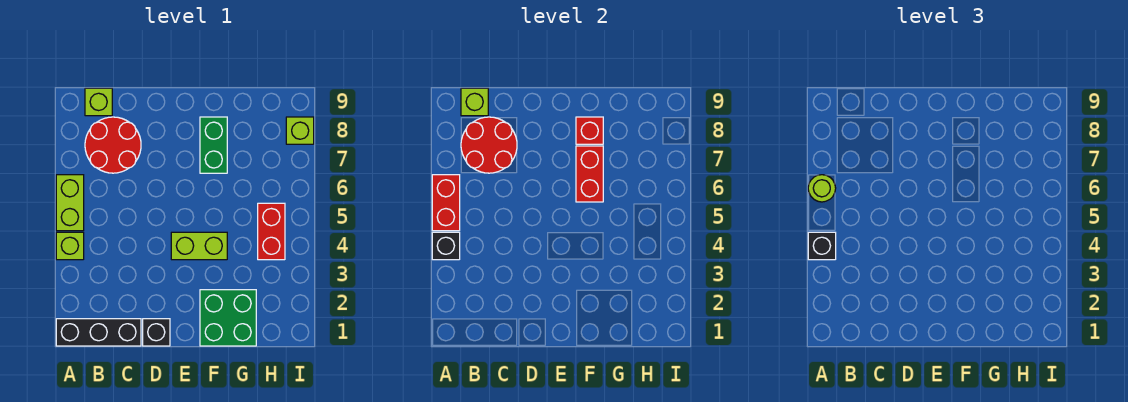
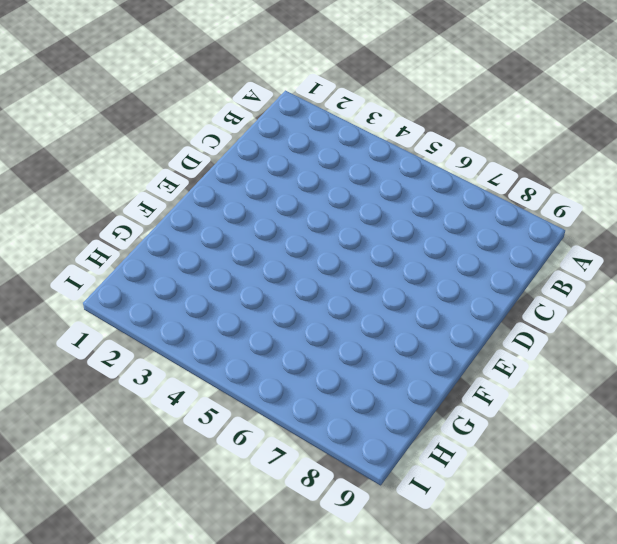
none -> black brick A1:C1 level 1
none -> lime brick A4 level 1
none -> lime brick A5:A6 level 1

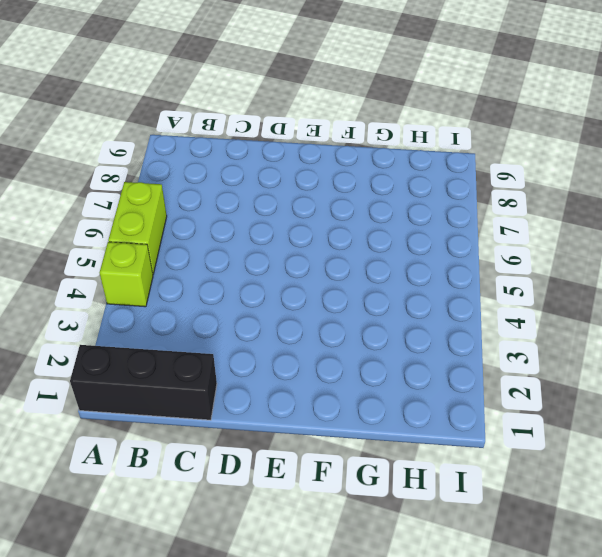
none -> red round brick B7:C8 level 1
none -> lime brick B9 level 1
none -> black brick D1 level 1

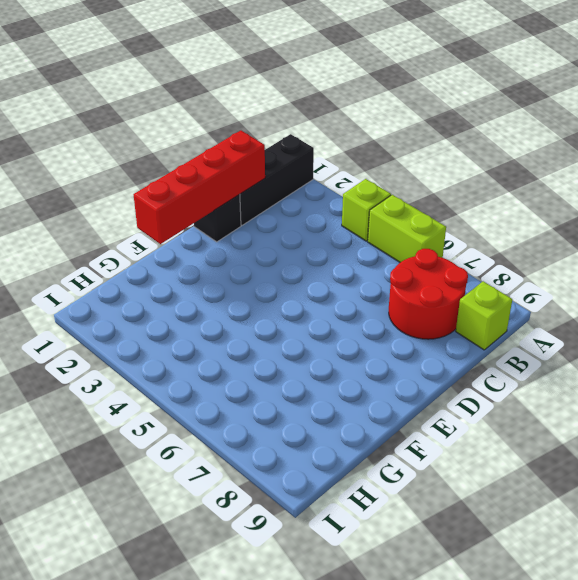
red brick C1:F1 level 2 -> none
none -> lime brick E4:F4 level 1
none -> green brick F1:G2 level 1
none -> green brick F7:F8 level 1

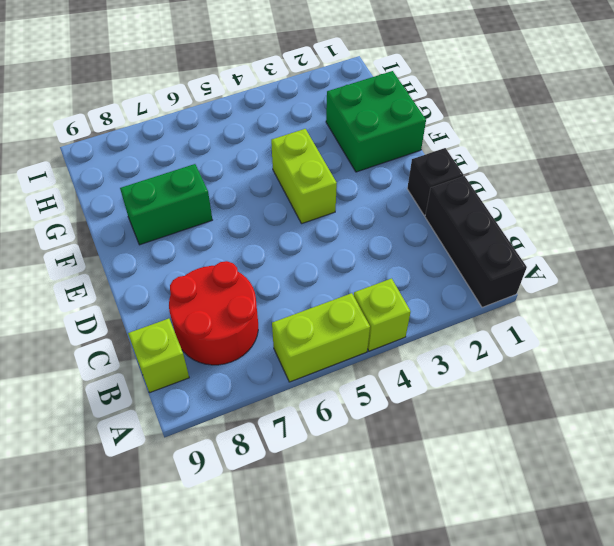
none -> red brick H4:H5 level 1
none -> lime brick I8 level 1
none -> black brick A4 level 2

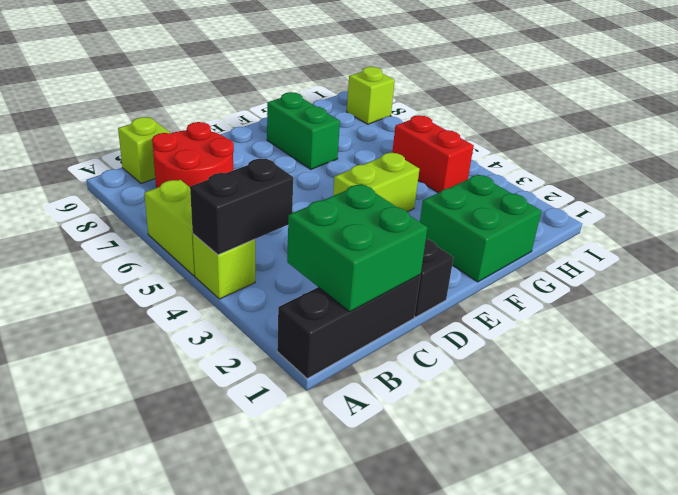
black brick A4:B4 level 2 -> black brick A4 level 2
green brick B1:C2 level 2 -> none
none -> red brick A5:A6 level 2
none -> red round brick B7:C8 level 2
none -> lime brick B9 level 2

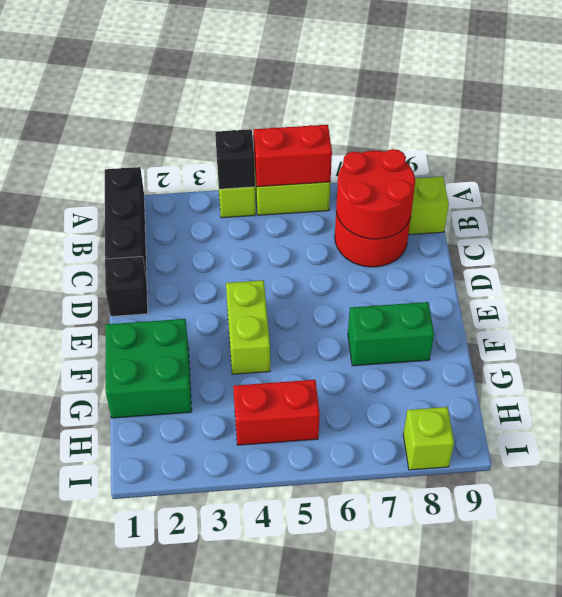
none -> lime brick B9 level 2
none -> red brick F6:F7 level 2
none -> red brick F8 level 2

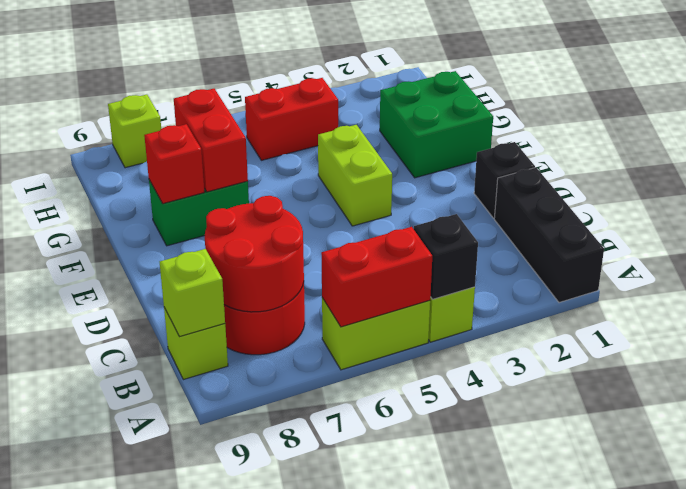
red brick F7:G7 level 2 -> red brick F6:F7 level 2
none -> black brick A4 level 3
none -> lime round brick A6 level 3

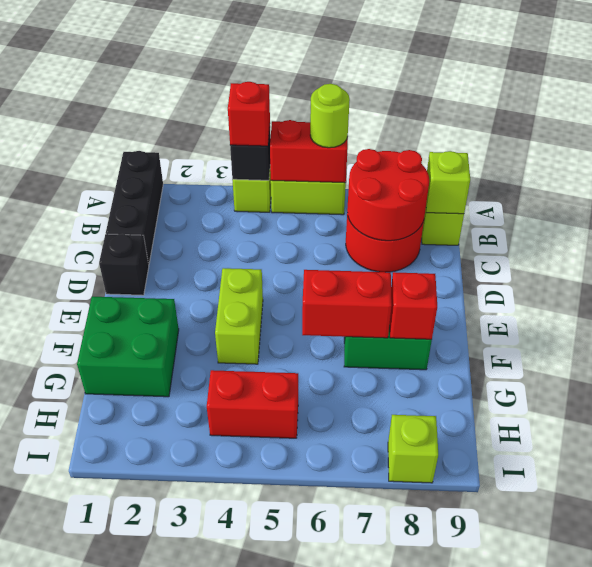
red brick A4 level 3 -> black brick A4 level 3

